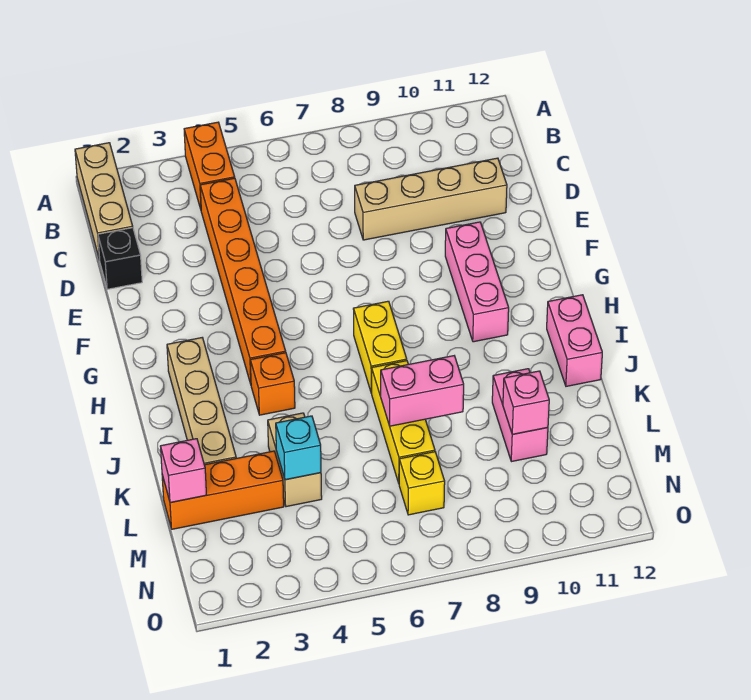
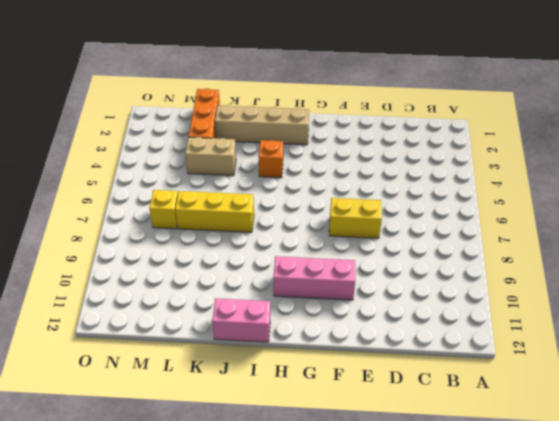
yellow brick E7:F7 level 1 -> yellow brick H7:I7 level 1
none -> tan brick A1:C1 level 1
none -> orange brick A4:B4 level 1
none -> orange brick C4:H4 level 1

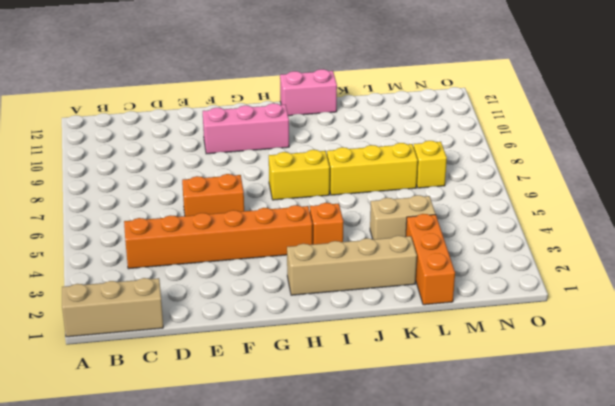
orange brick E6:F6 level 1 -> orange brick A4:B4 level 1
none -> black brick D1 level 1
none -> tan brick D8:D11 level 1
none -> pink brick K10:L10 level 1

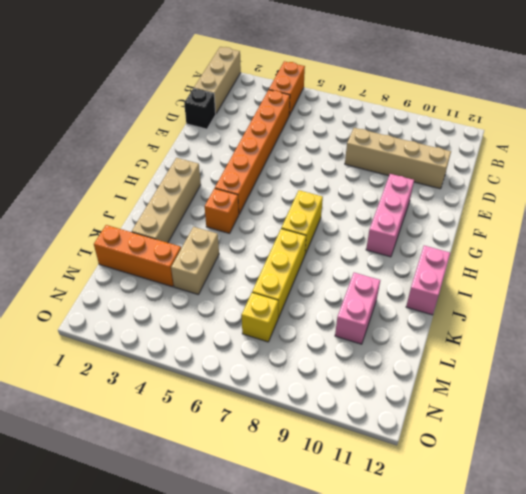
none -> pink brick K7:K8 level 2
none -> pink brick L1 level 2
none -> cyan brick L4 level 2

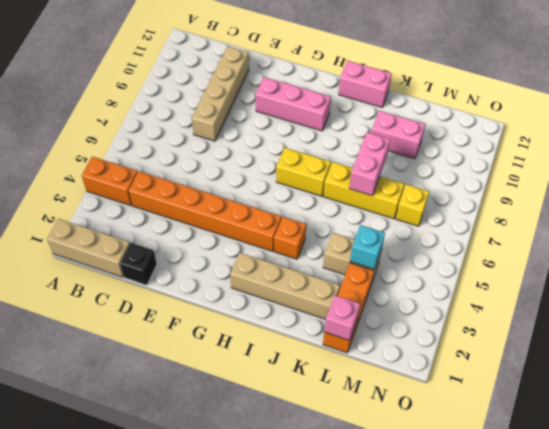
none -> pink brick L10 level 2

